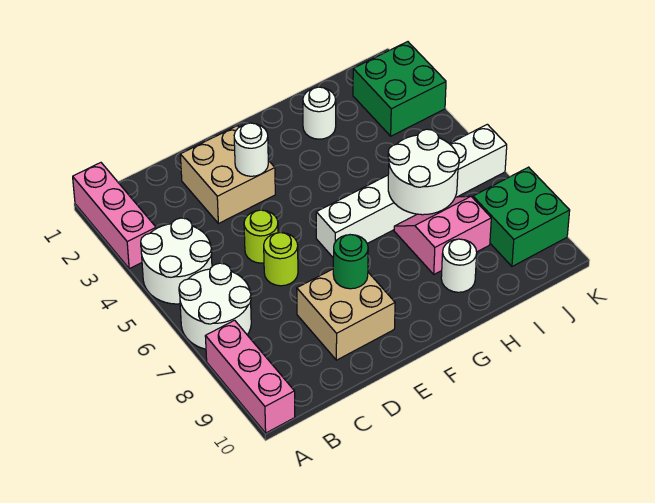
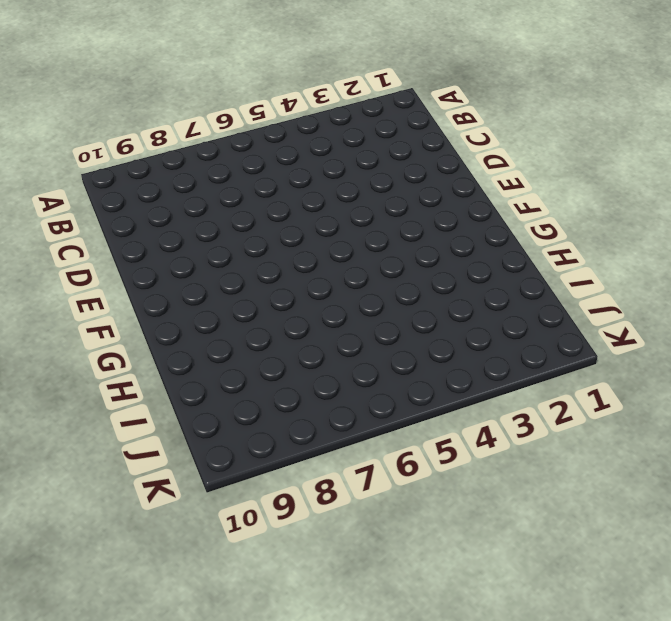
none -> pink brick A1:A3 level 1
none -> white round brick A4:B5 level 1
none -> white round brick A6:B7 level 1

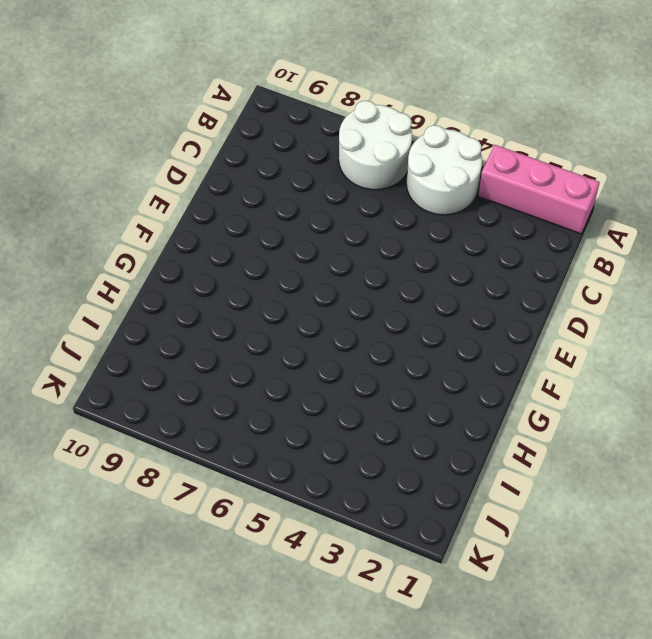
none -> pink brick A8:A10 level 1
none -> tan brick D2:E3 level 1
none -> lime round brick D5 level 1

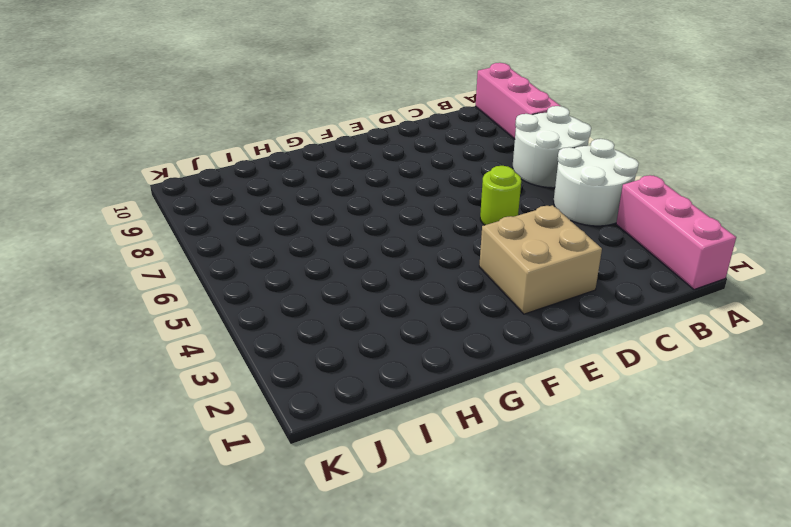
none -> lime round brick D6 level 1
none -> tan brick D8:E9 level 1
none -> white brick F6:K6 level 1

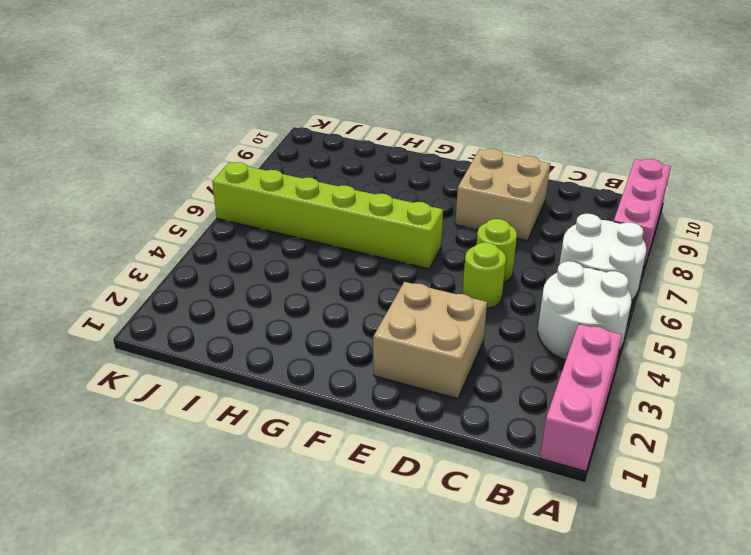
lime brick F6:K6 level 1 -> white brick F6:K6 level 1
none -> white round brick H2 level 1
none -> pink slope H7:I8 level 1 top 8
none -> white round brick H9 level 1

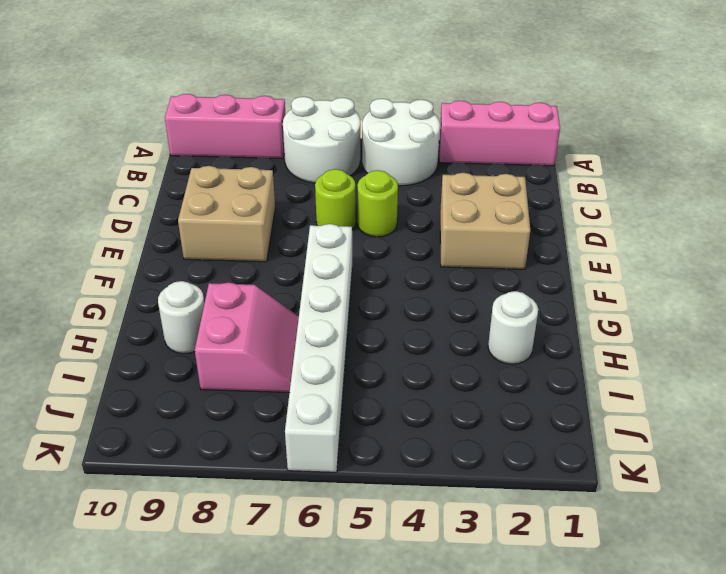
none -> green brick J2:K3 level 1
none -> green brick J8:K9 level 1
none -> white round brick E3 level 2

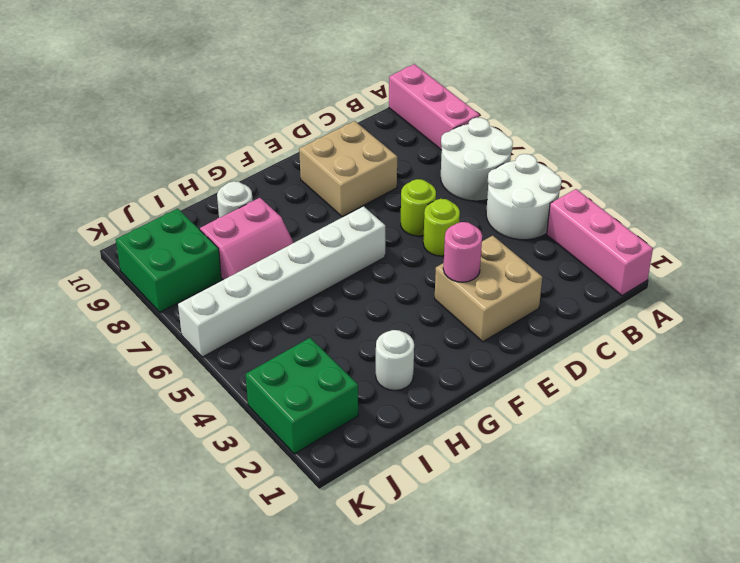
pink round brick E3 level 2 -> white round brick E3 level 2
none -> green round brick E8 level 2
none -> white round brick H6:I7 level 2

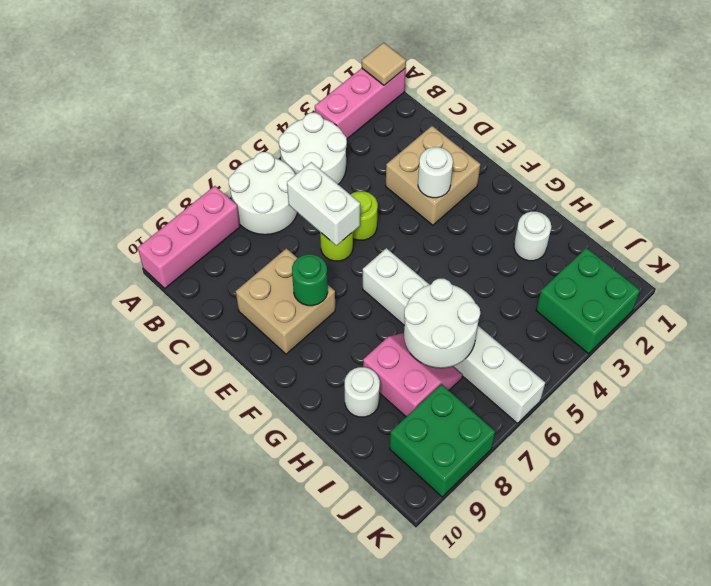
tan tile A1 level 2 -> none
white brick C6:D6 level 2 -> none

